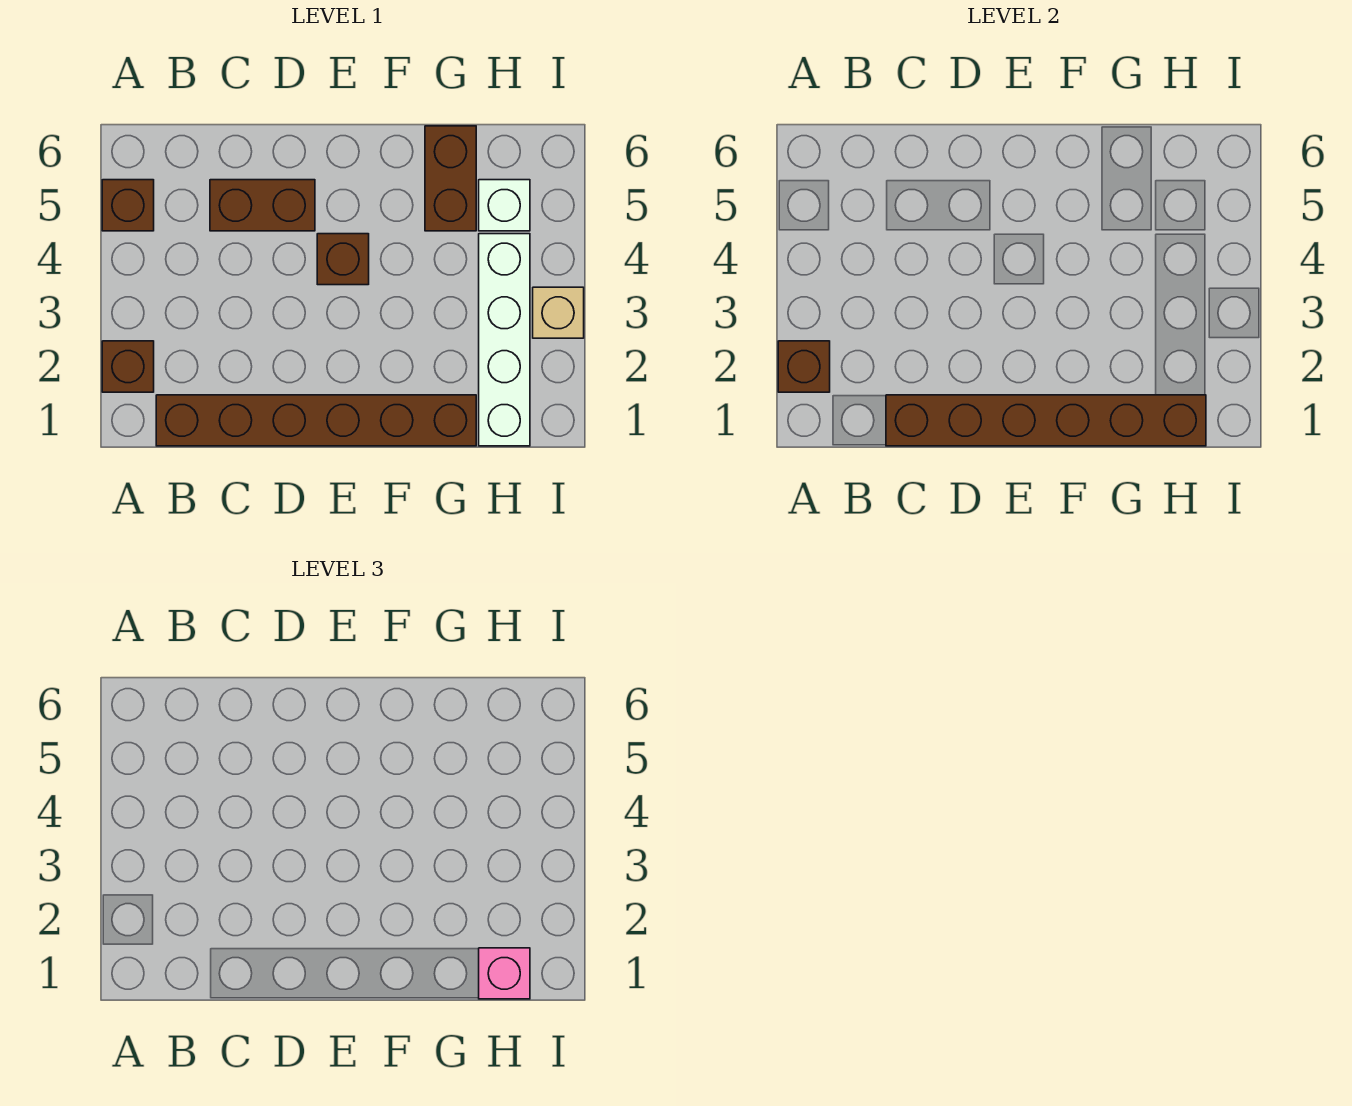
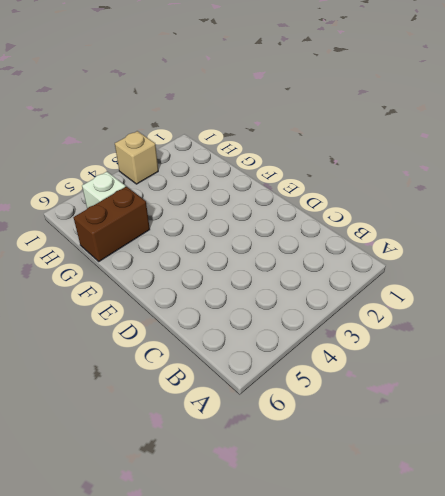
none -> brown brick A2 level 1
none -> brown brick A5 level 1
none -> brown brick B1:G1 level 1

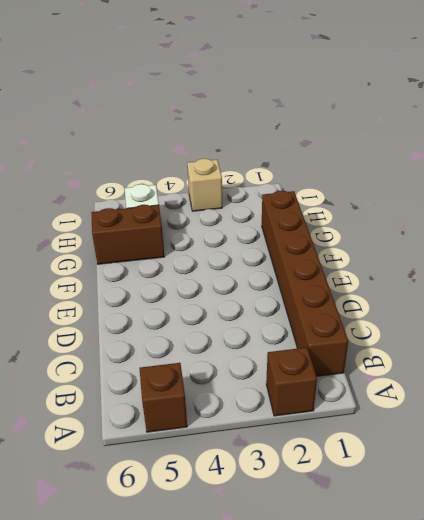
none -> brown brick C5:D5 level 1
none -> brown brick E4 level 1
none -> white brick H1:H4 level 1

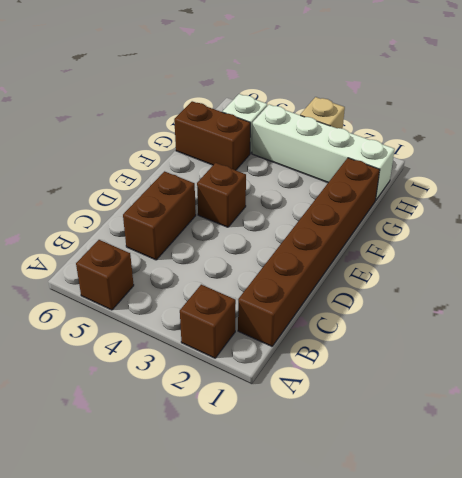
none -> brown brick A2 level 2
none -> brown brick C1:H1 level 2
none -> pink brick H1 level 3

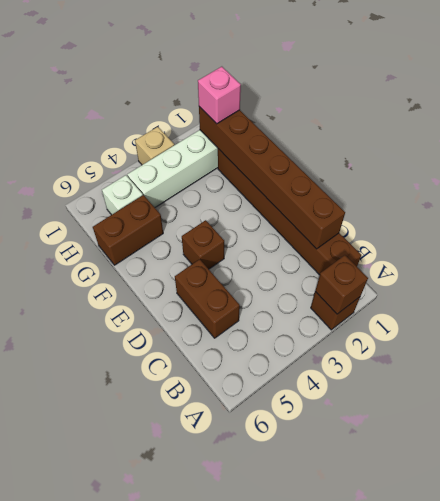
none -> brown brick A5 level 1

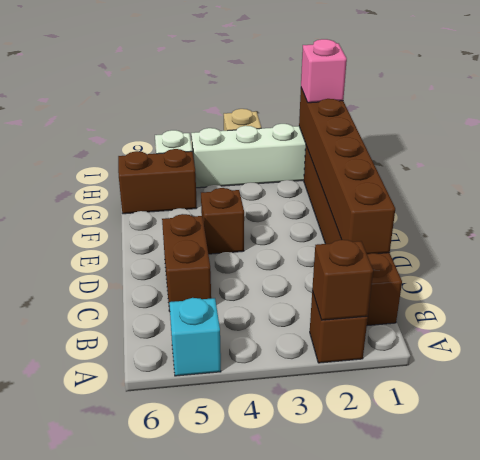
cyan brick A5 level 1 -> brown brick A5 level 1

